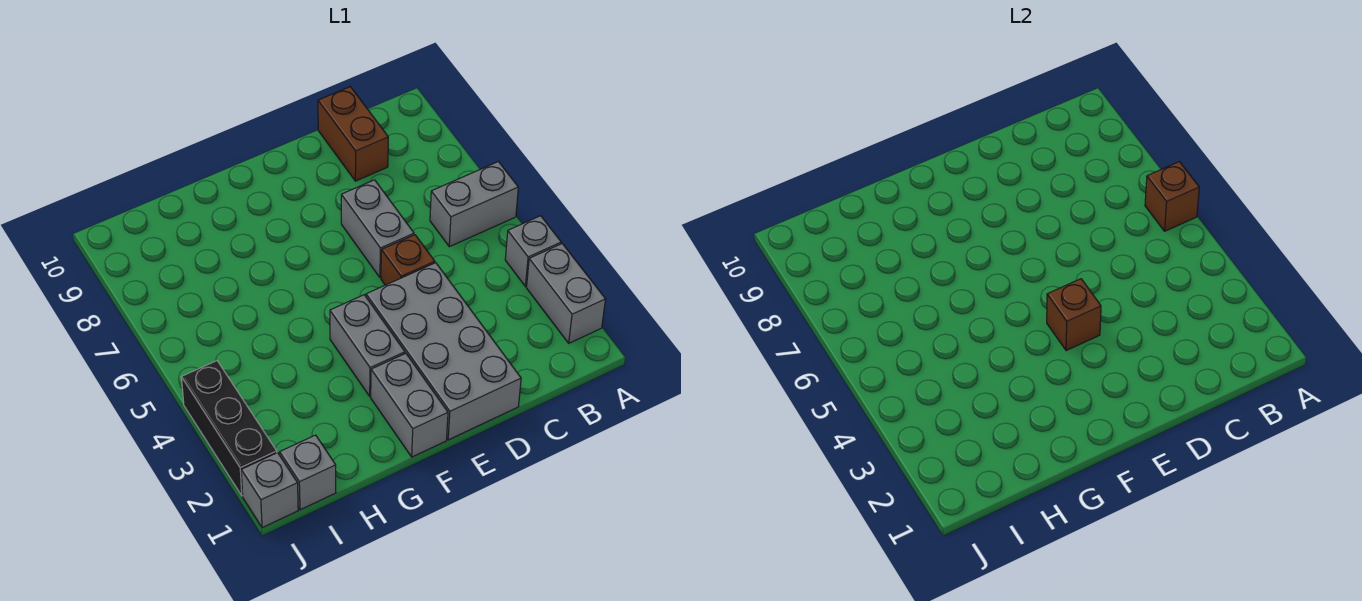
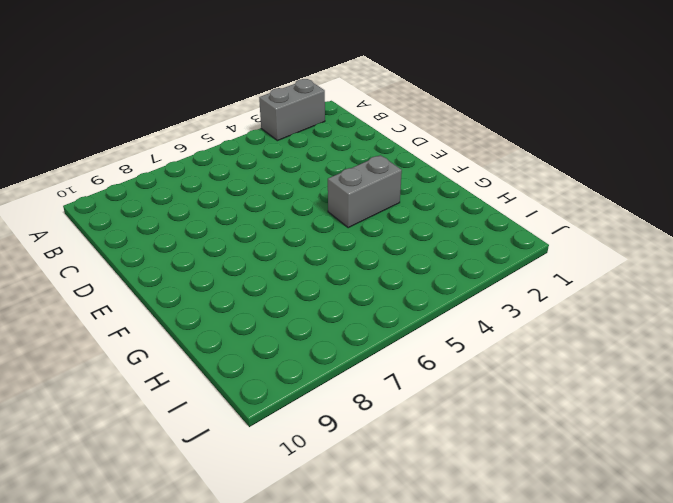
none -> grey brick A4 level 1
none -> grey brick A6:B6 level 1
none -> brown brick C9:C10 level 1

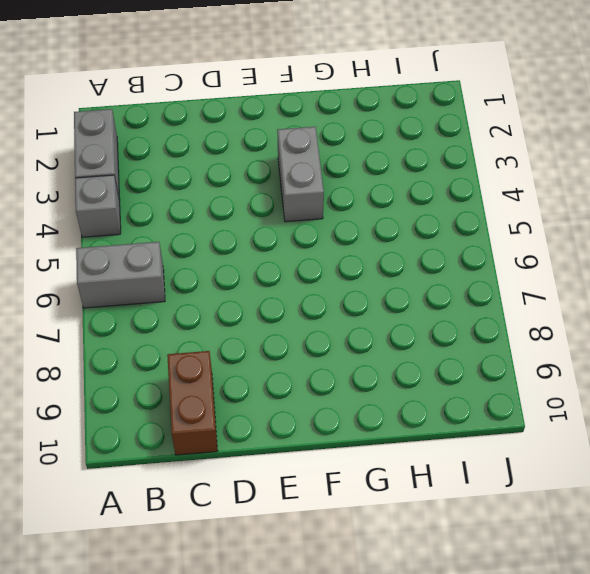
none -> grey brick D1:E4 level 1
none -> brown brick D5 level 1
none -> grey brick D6:D7 level 1

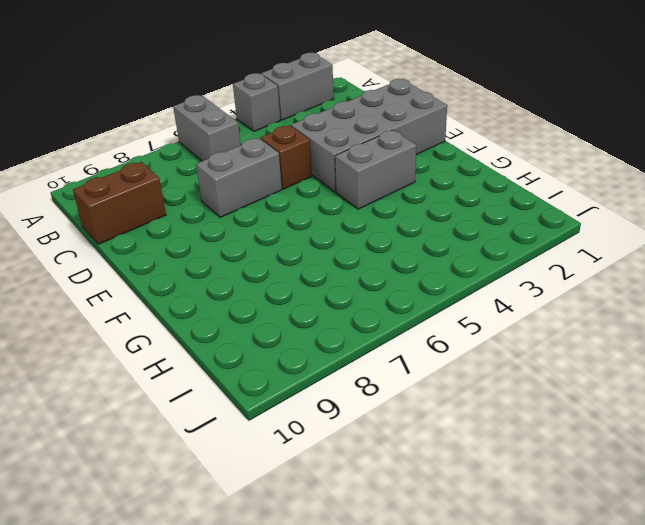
none -> grey brick F1:F2 level 1
none -> grey brick I1 level 1
none -> grey brick J1 level 1

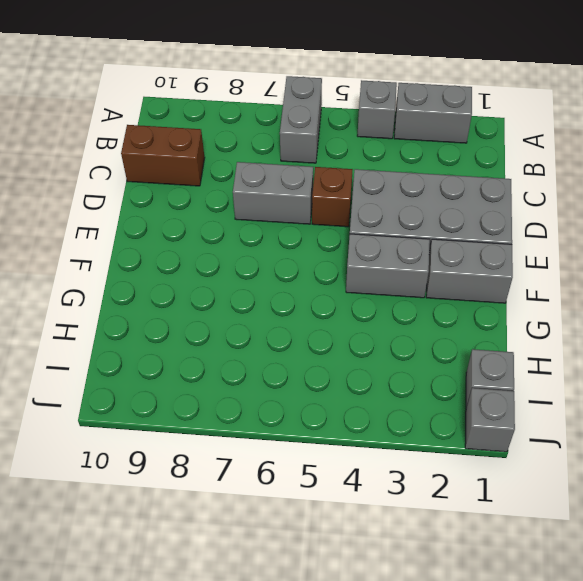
none -> black brick J2:J4 level 1
none -> brown brick A6 level 2
none -> brown brick E4 level 2

